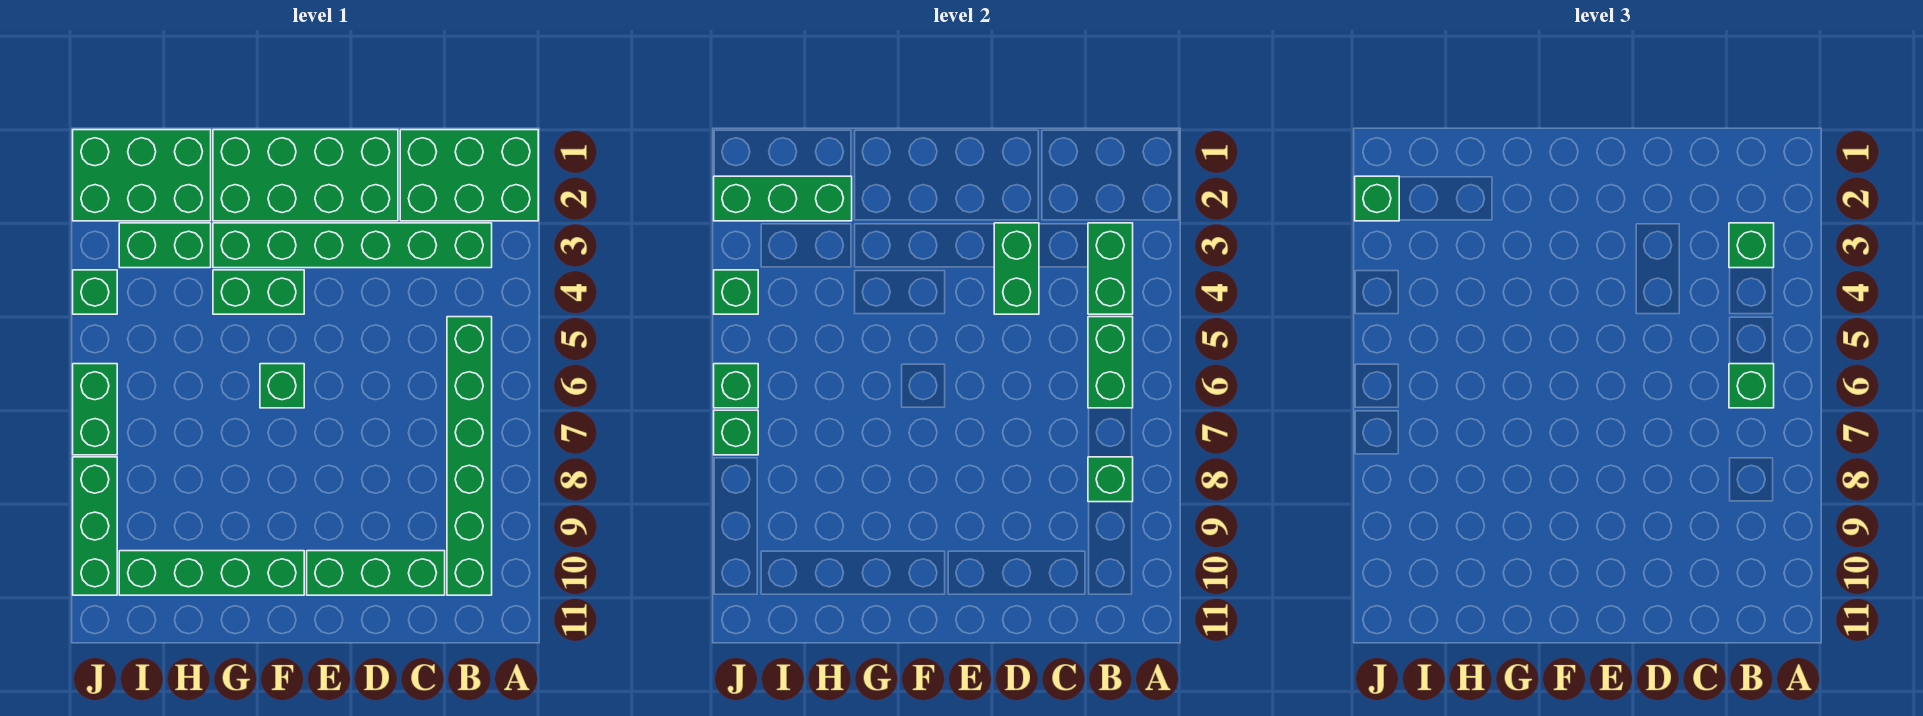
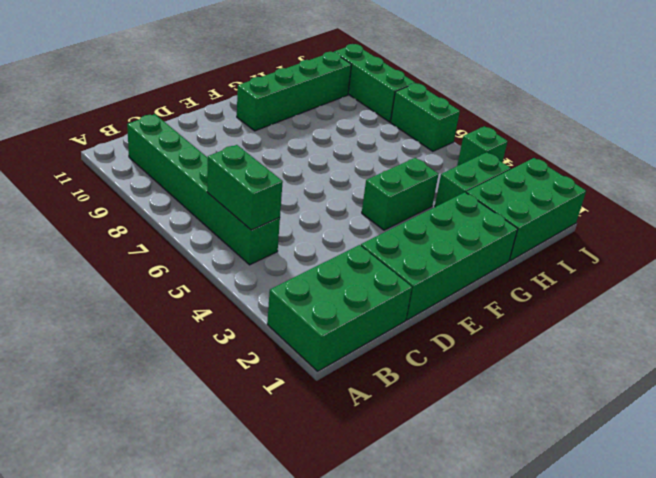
none -> green brick B3:G3 level 1
none -> green brick C10:E10 level 1
none -> green brick F6 level 1

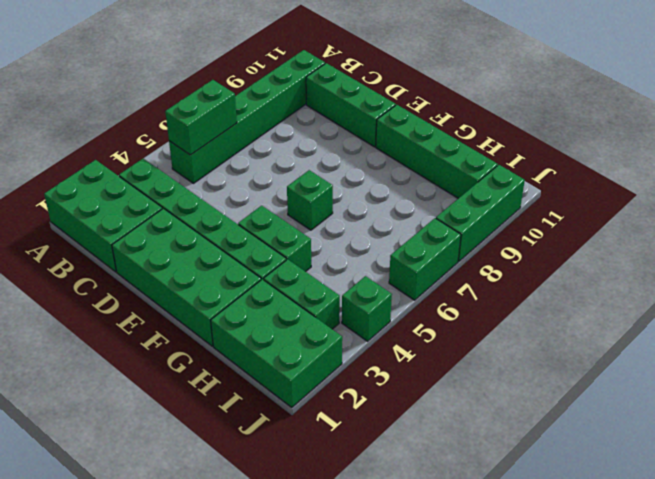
none -> green brick B3:B4 level 2
none -> green brick B8 level 2
none -> green brick D3:D4 level 2

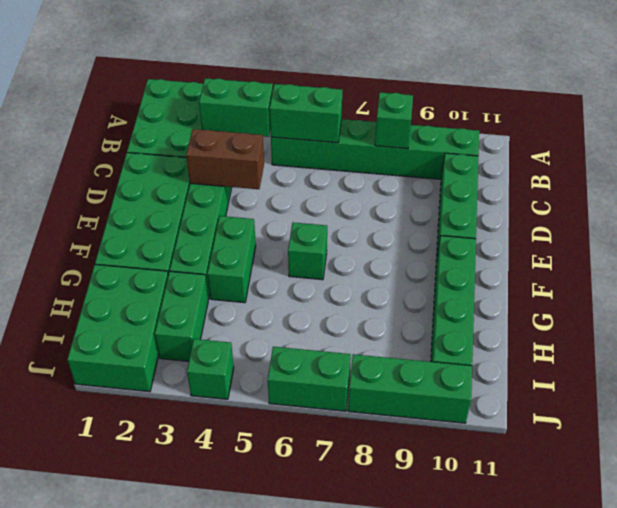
brown brick D3:D4 level 2 -> green brick D3:D4 level 2
none -> green brick H2:J2 level 2
none -> green brick J4 level 2
none -> green brick J6 level 2

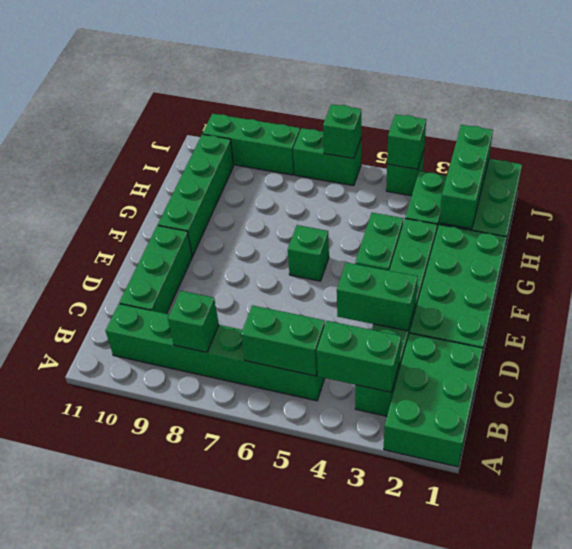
none -> green brick J7 level 2
none -> green brick B3 level 3
none -> green brick B6 level 3

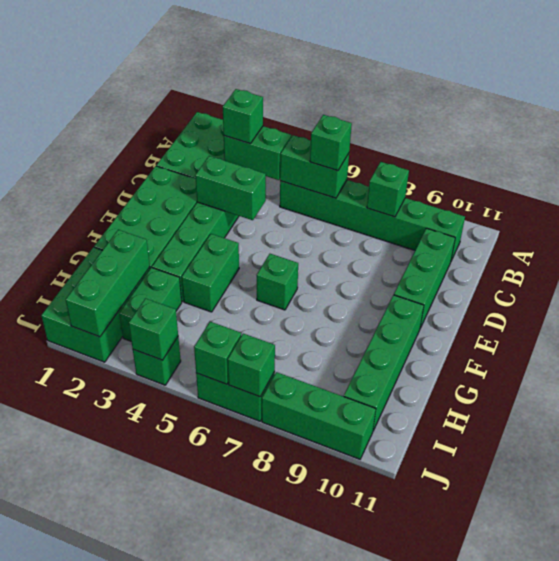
none -> green brick J2 level 3

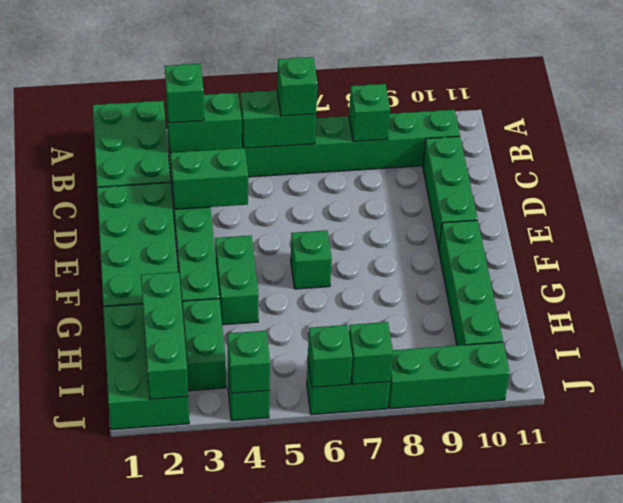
none -> green brick J2 level 3

